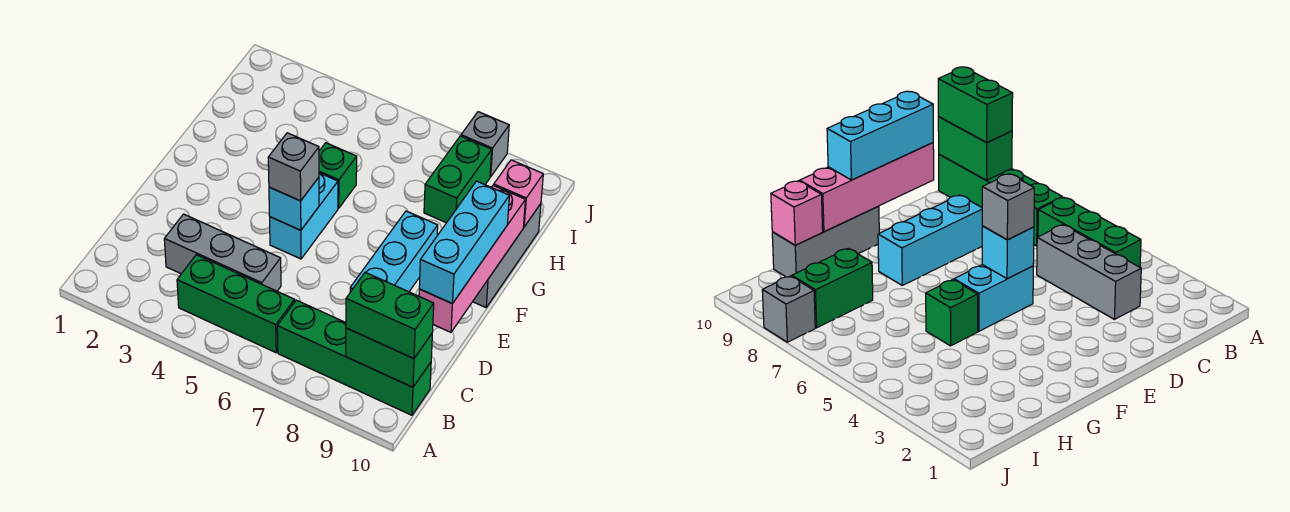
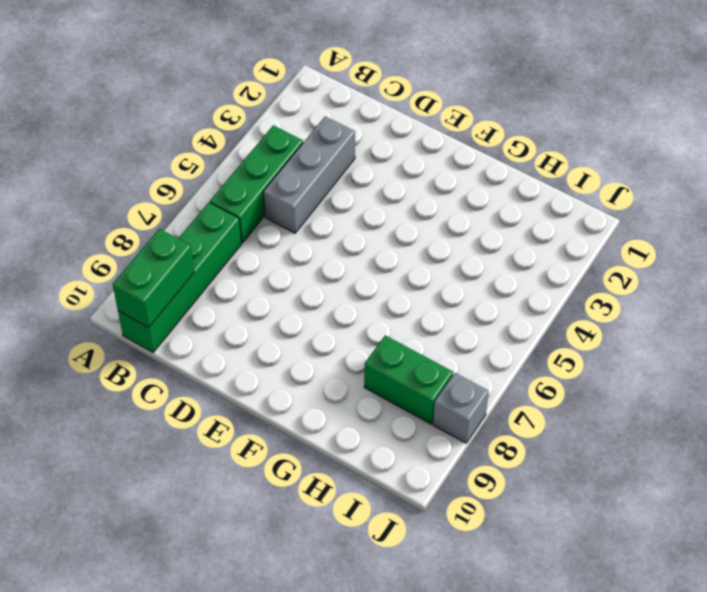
none -> cyan brick D8:F8 level 1
none -> cyan brick E5:F5 level 1
none -> grey brick F10:H10 level 1

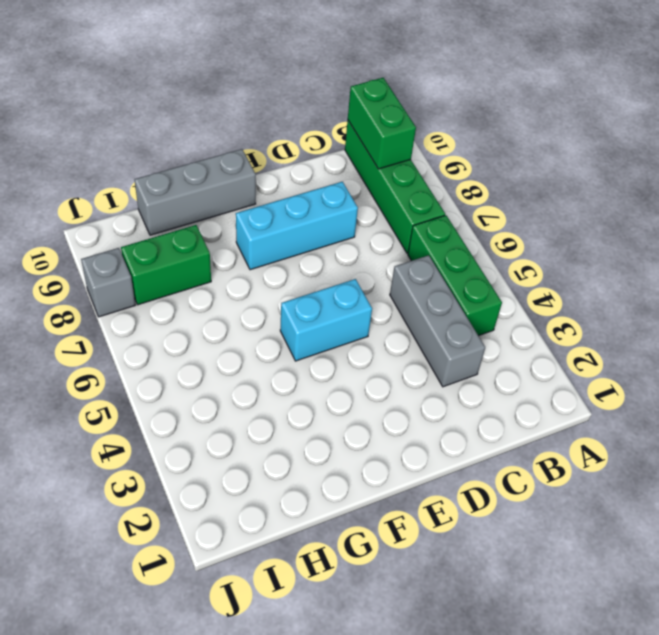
none -> green brick G5 level 1
none -> pink brick D10:G10 level 2
none -> cyan brick E5 level 2

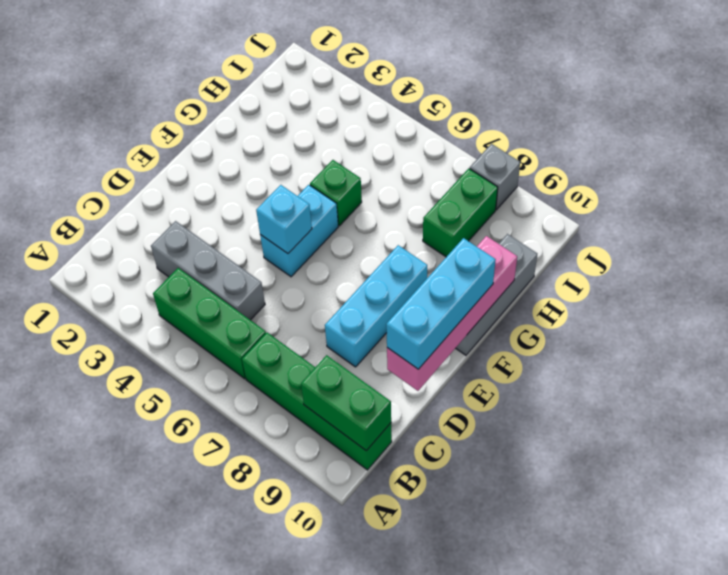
none -> pink brick H10 level 2
none -> green brick B9:B10 level 3
none -> grey brick E5 level 3

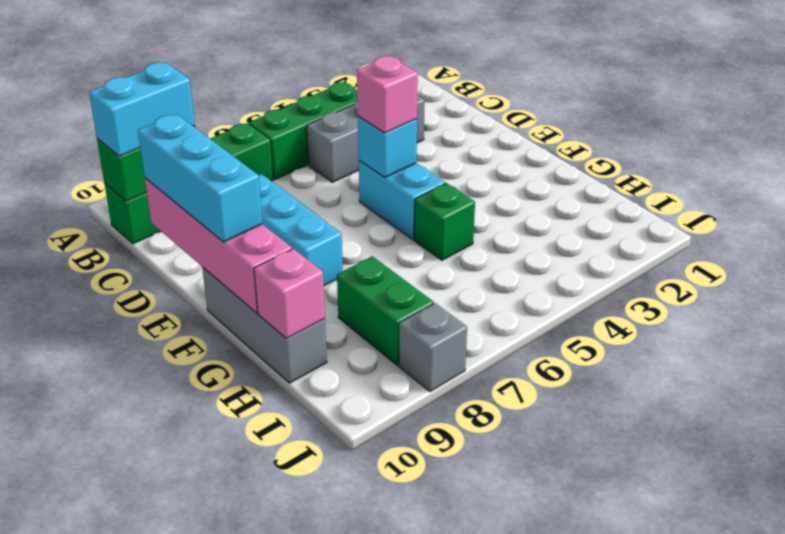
cyan brick B9:B10 level 3 -> green brick B9:B10 level 3
pink brick E5 level 3 -> grey brick E5 level 3

